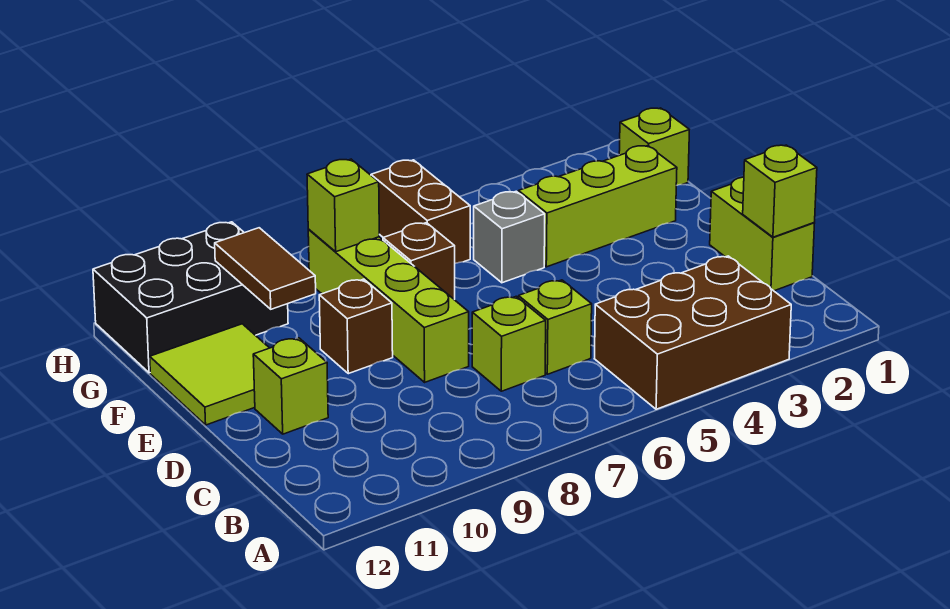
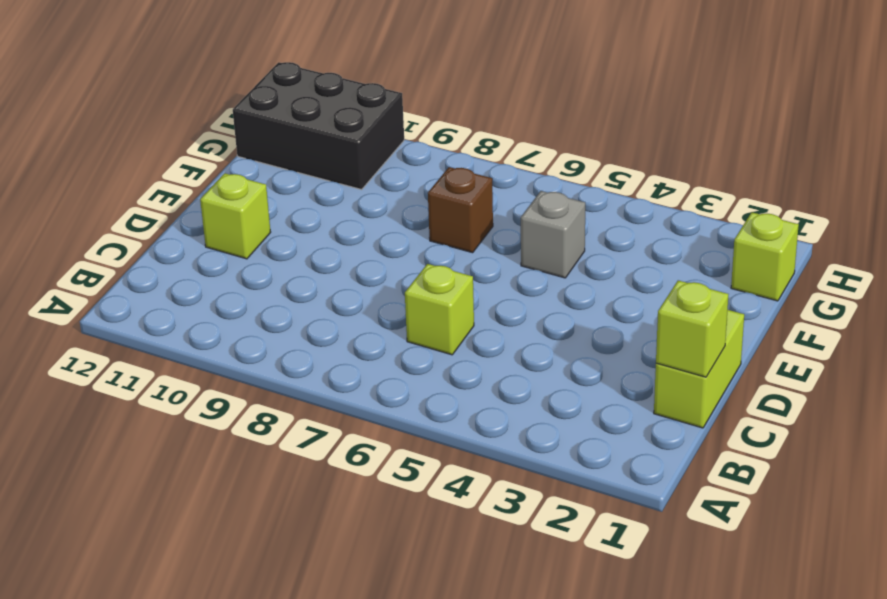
none -> brown brick A3:B5 level 1
none -> lime brick C7 level 1
none -> lime brick D8:G8 level 1

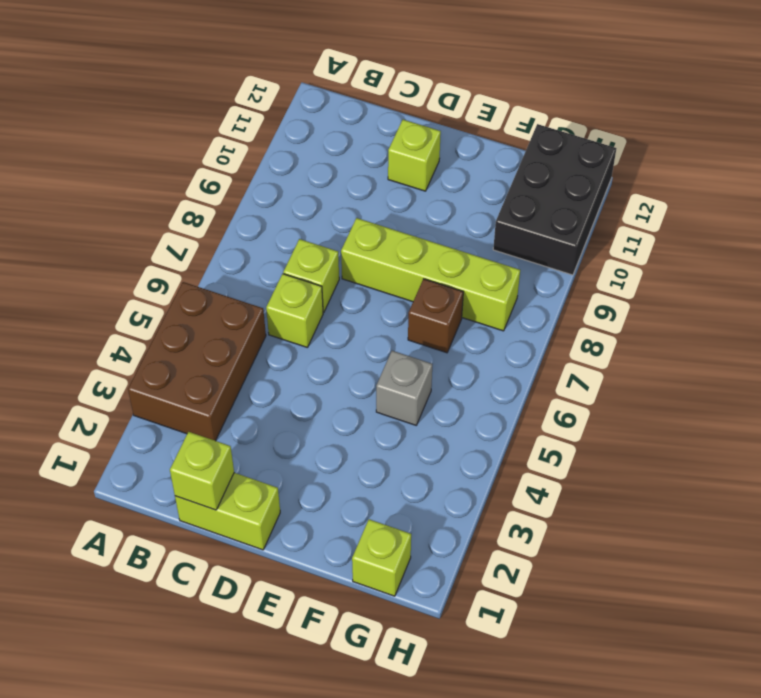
none -> brown brick E9 level 1
none -> lime tile E11:F12 level 1
none -> lime brick F2:F4 level 1

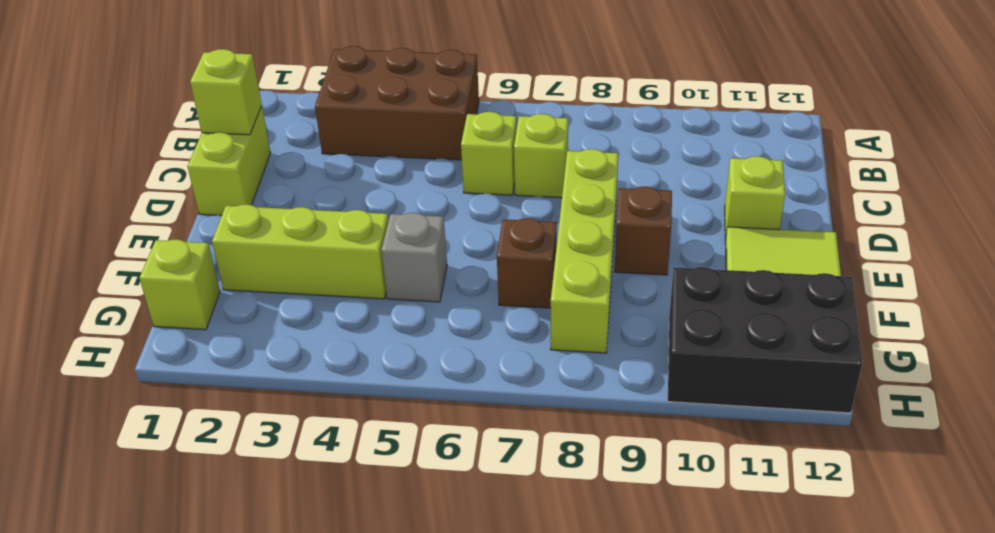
none -> brown brick G6:H6 level 1
none -> brown tile F10:G10 level 2
none -> lime brick G8 level 2

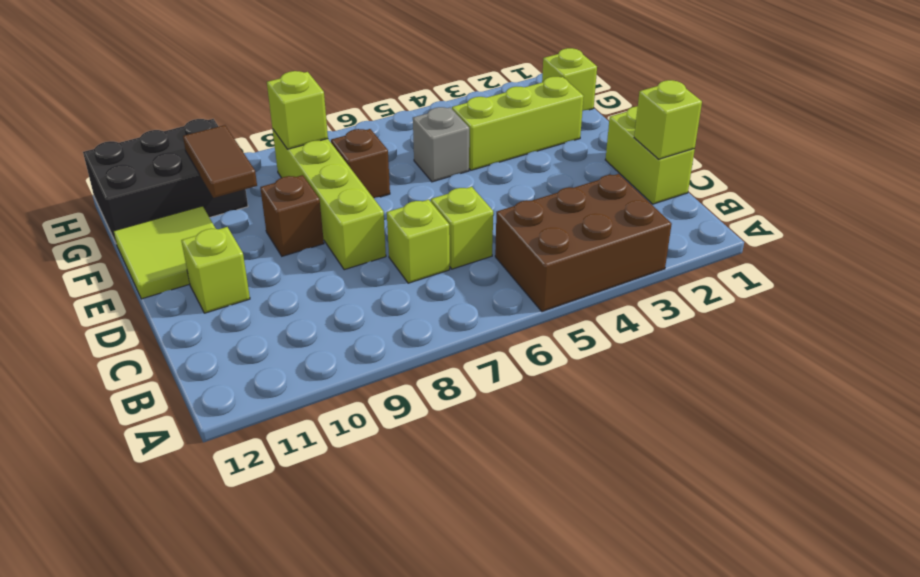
none -> brown brick G6:H6 level 1

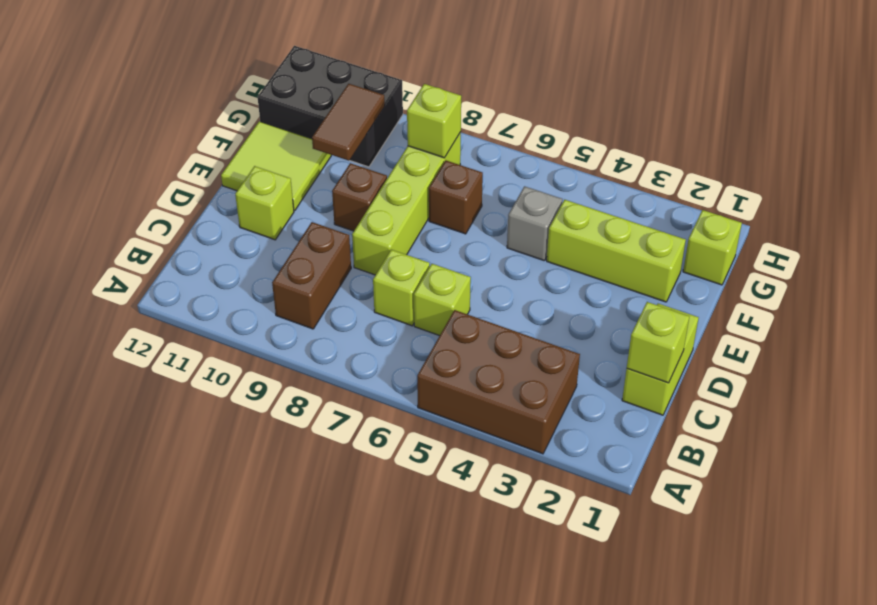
brown brick B9:C9 level 1 -> brown brick G6:H6 level 1

